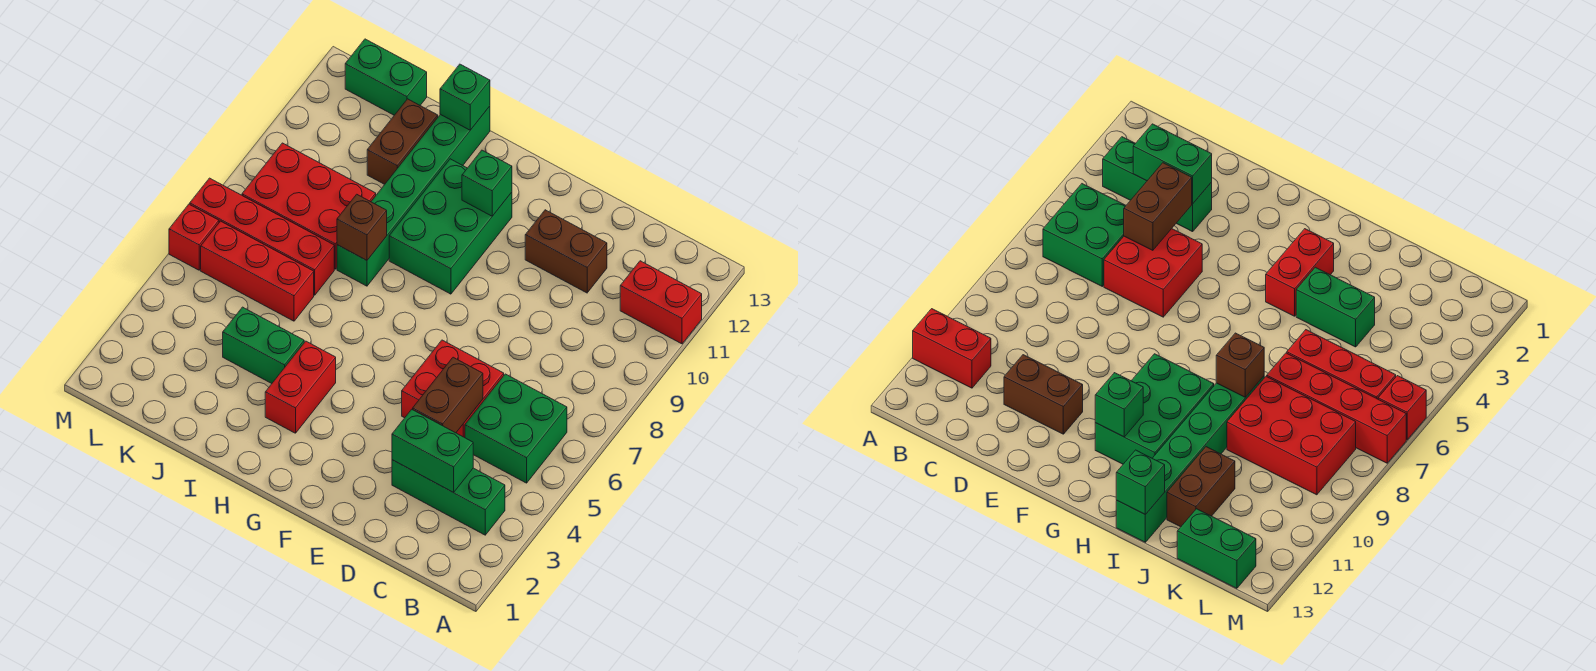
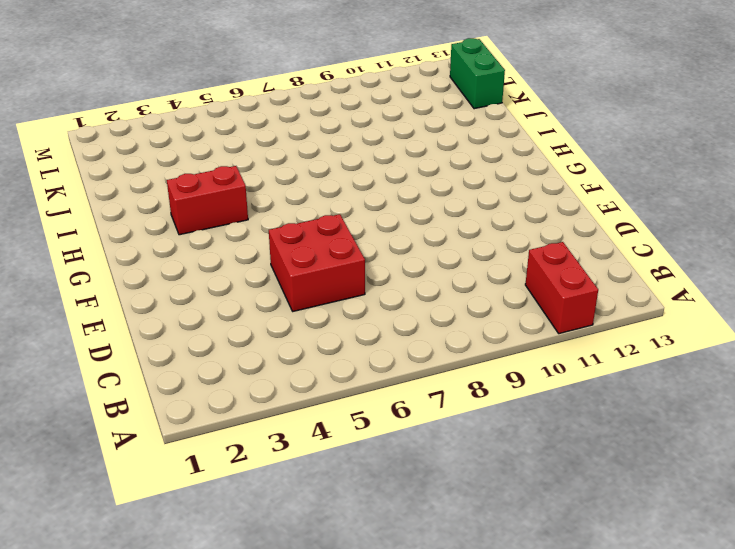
none -> green brick B3:D3 level 1
none -> green brick B5:C6 level 1
none -> brown brick D11:E11 level 1

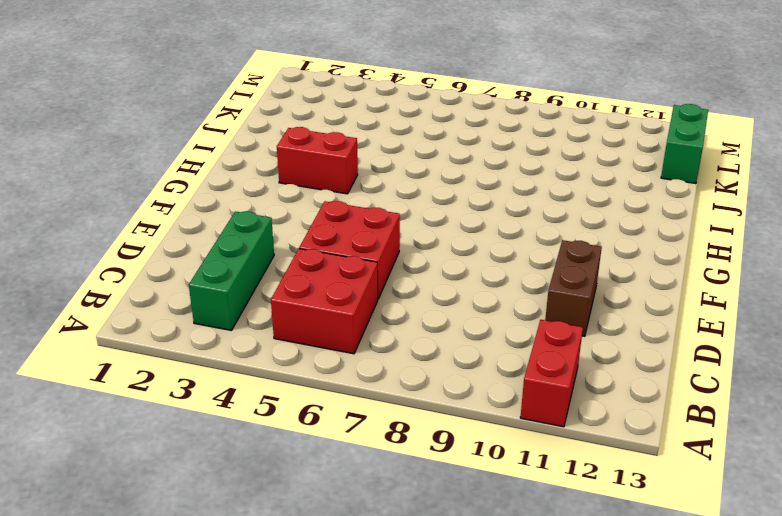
red brick B5:C6 level 1 -> green brick B5:C6 level 1
none -> green brick G9:H11 level 1
none -> green brick I4:J4 level 1
none -> green brick I8:I13 level 1

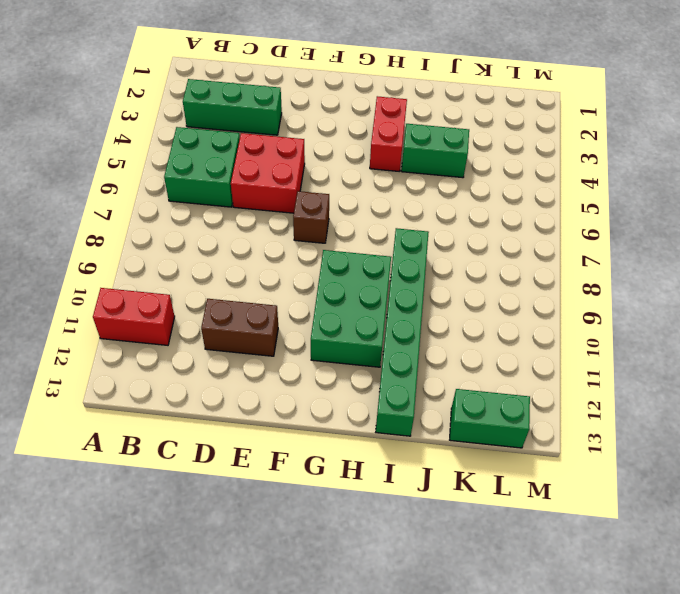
brown brick F7 level 1 -> brown brick I8 level 2
none -> red brick J6:L6 level 1
none -> red brick J7:M7 level 1
none -> red brick J8:L9 level 1

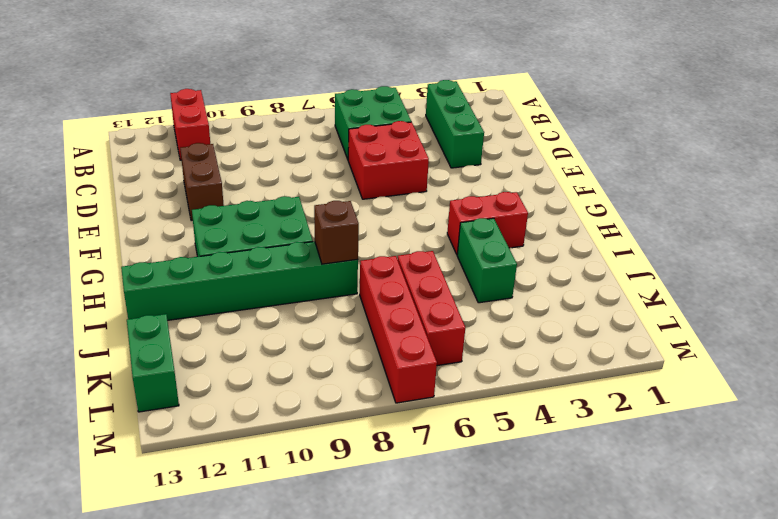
none -> red brick J8:L9 level 1
none -> brown brick J11:J12 level 1
none -> red brick M6 level 1

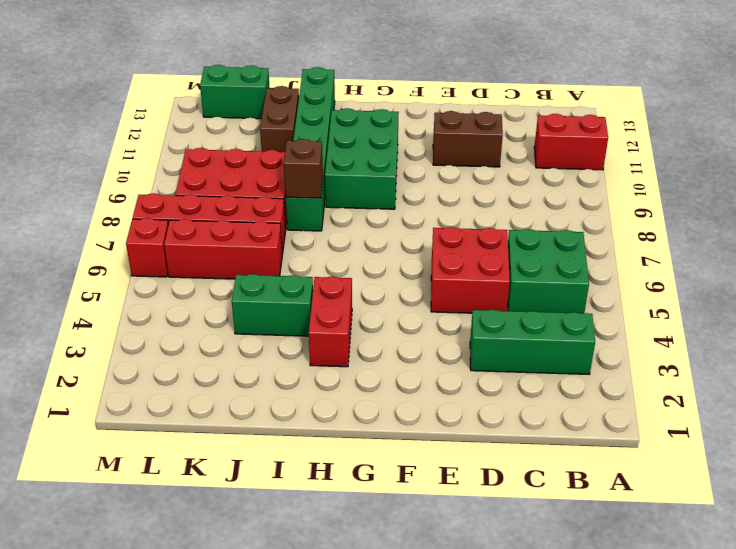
none -> green brick C3:D3 level 2
none -> brown brick D4:D5 level 2
none -> green brick G11 level 2

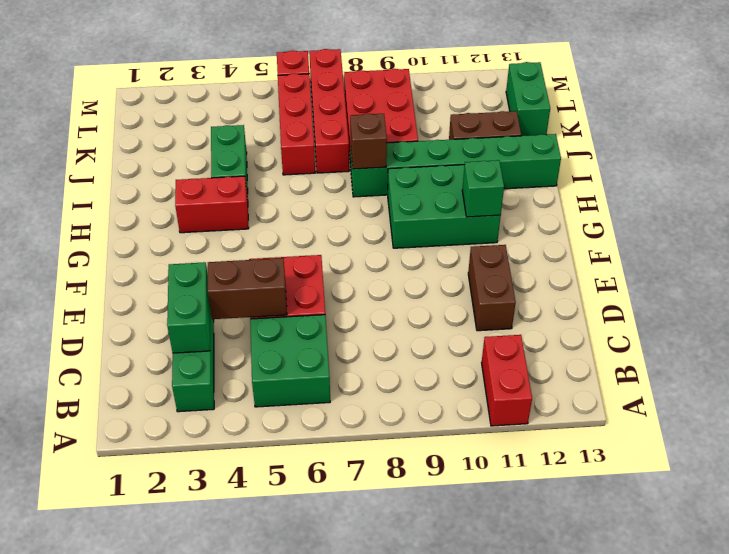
none -> green brick I13 level 2

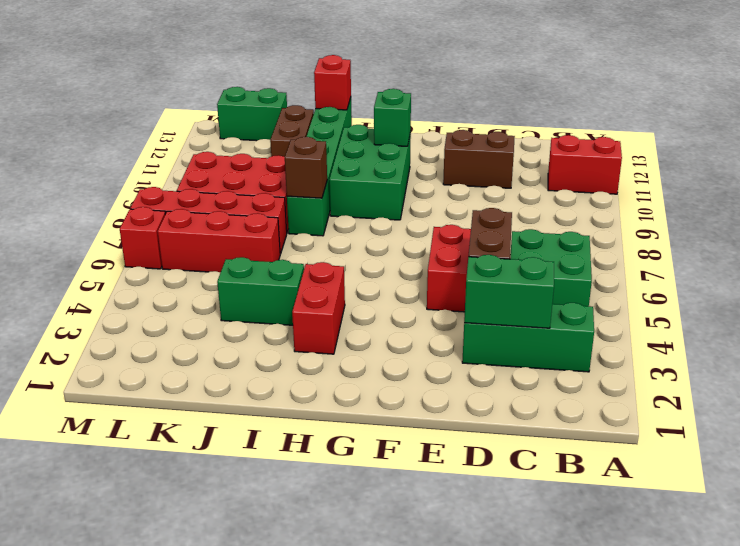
red brick I13 level 2 -> green brick I13 level 2

